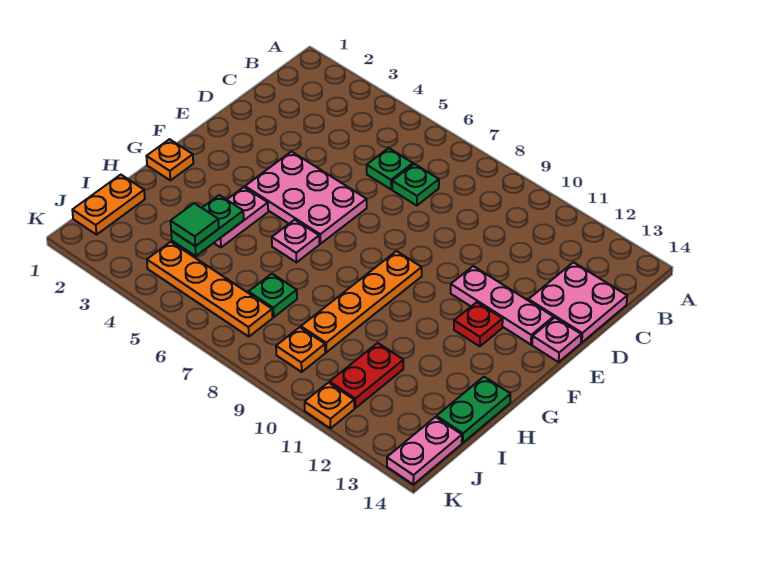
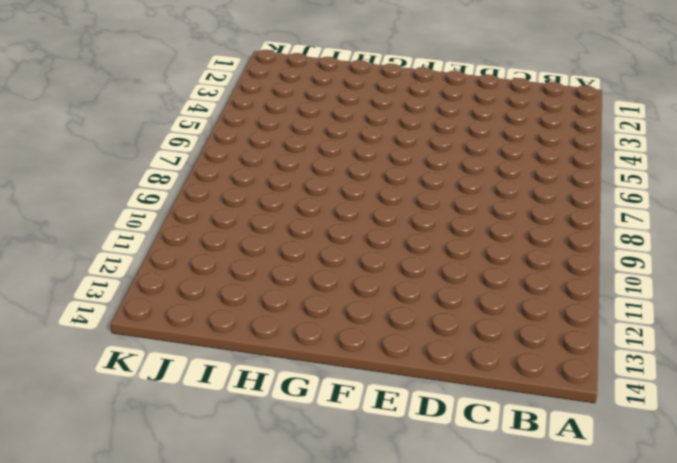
none -> green plate C6 level 1
none -> green plate C7 level 1
none -> pink plate C13:D14 level 1

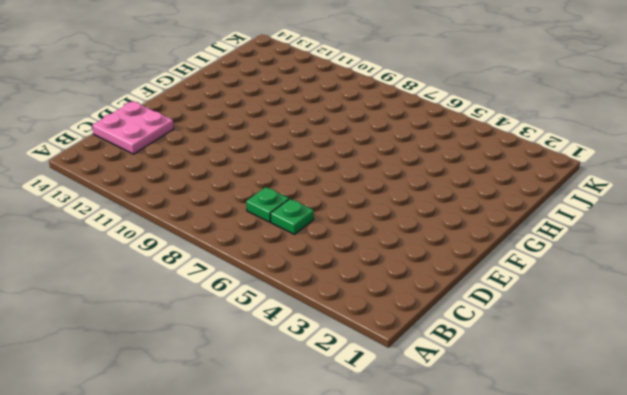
none -> pink plate E4:F6 level 1
none -> pink plate E11:E13 level 1
none -> pink plate E14 level 1

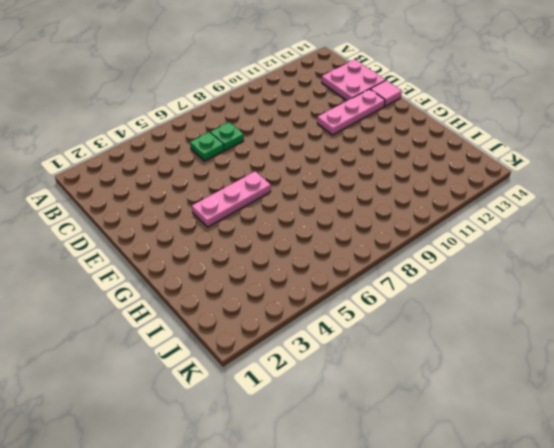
pink tile E14 level 1 -> pink plate E14 level 1
pink plate F4:F6 level 1 -> pink plate E4:F6 level 1
none -> orange plate F9:I9 level 1
none -> red plate F12 level 1
none -> orange plate G1 level 1

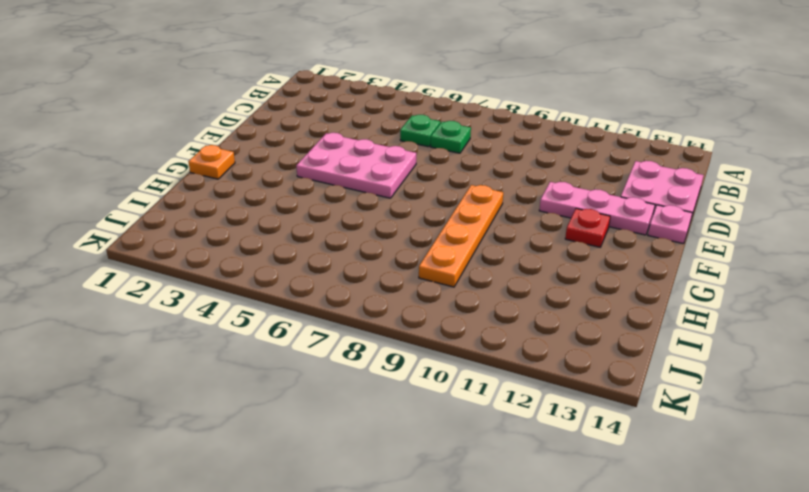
none -> pink plate G4:H4 level 1
none -> pink plate G6 level 1
none -> green plate H14:I14 level 1

